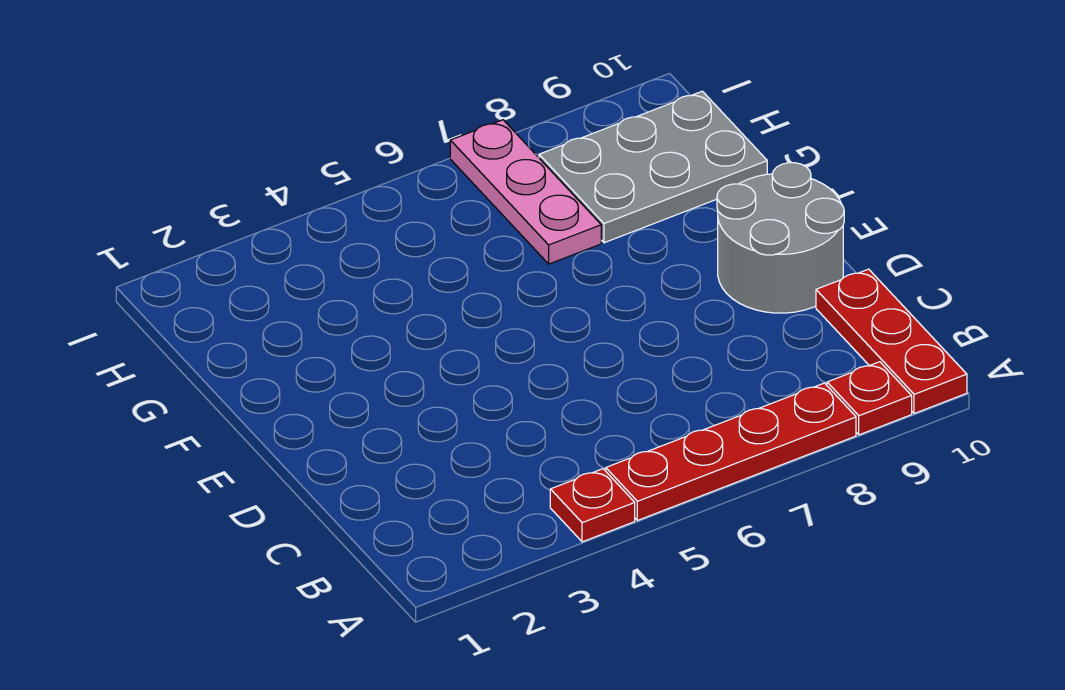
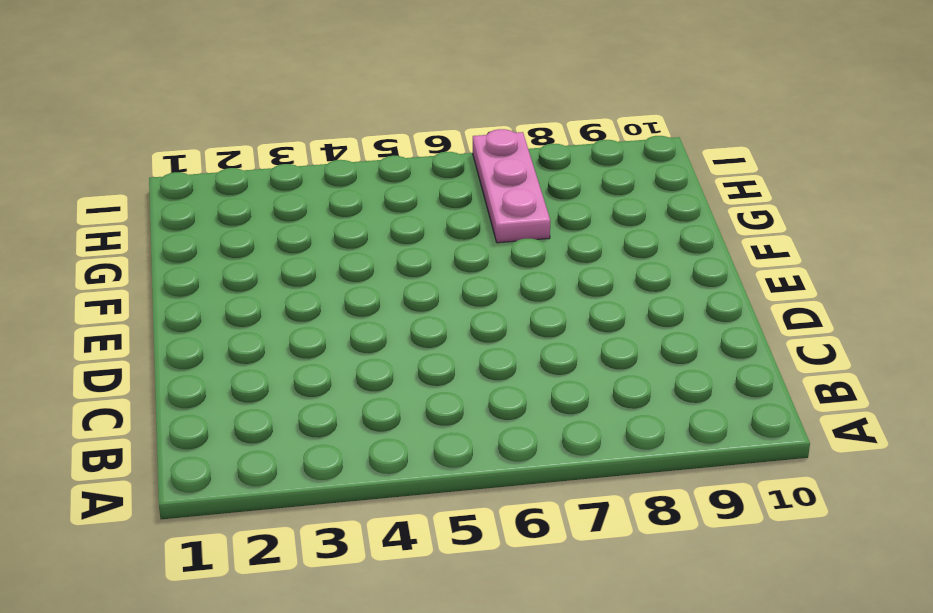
none -> red plate A4 level 1
none -> red plate A5:A8 level 1

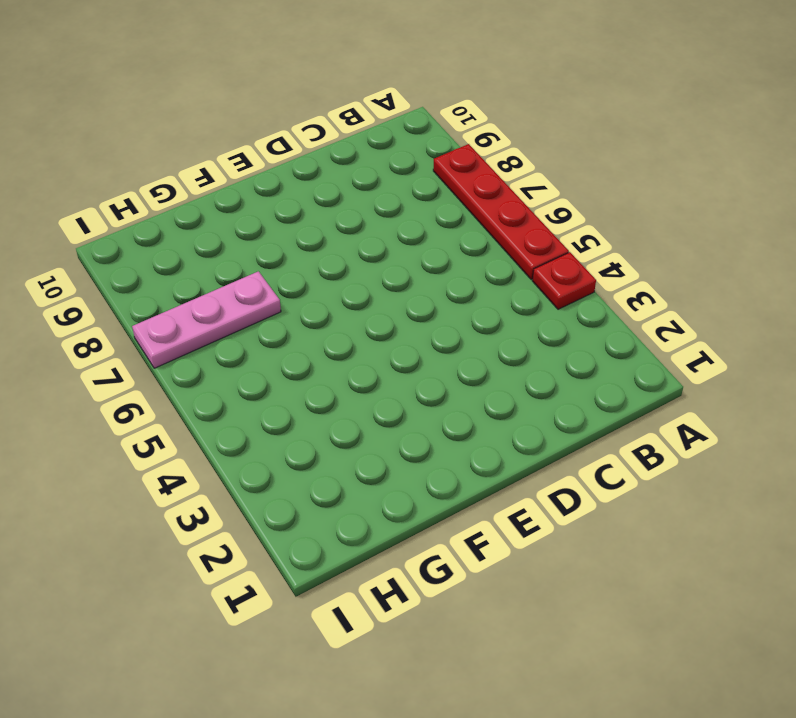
none -> red plate A9 level 1
none -> red plate A10:C10 level 1

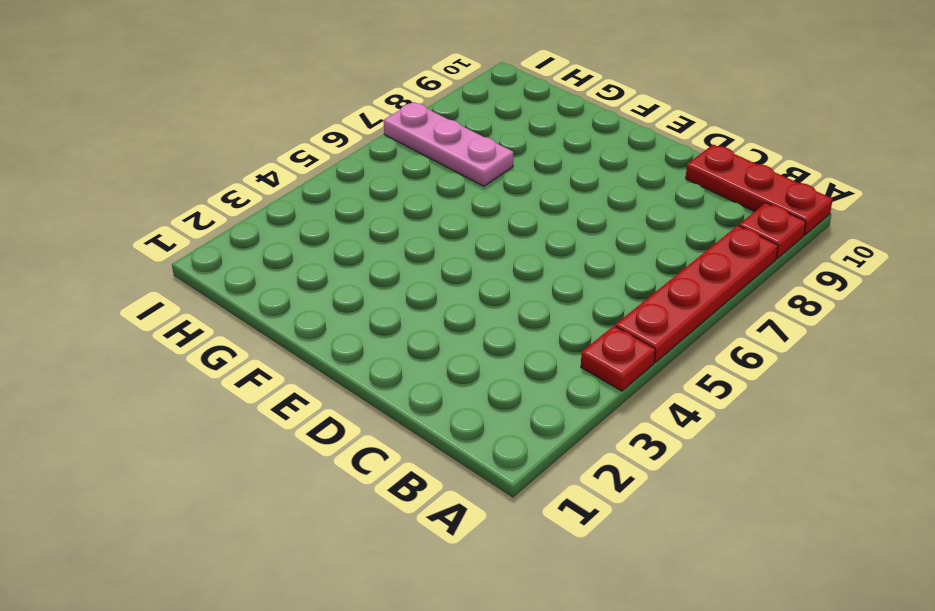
none -> grey round brick D9:E10 level 1
none -> grey plate G8:H10 level 1

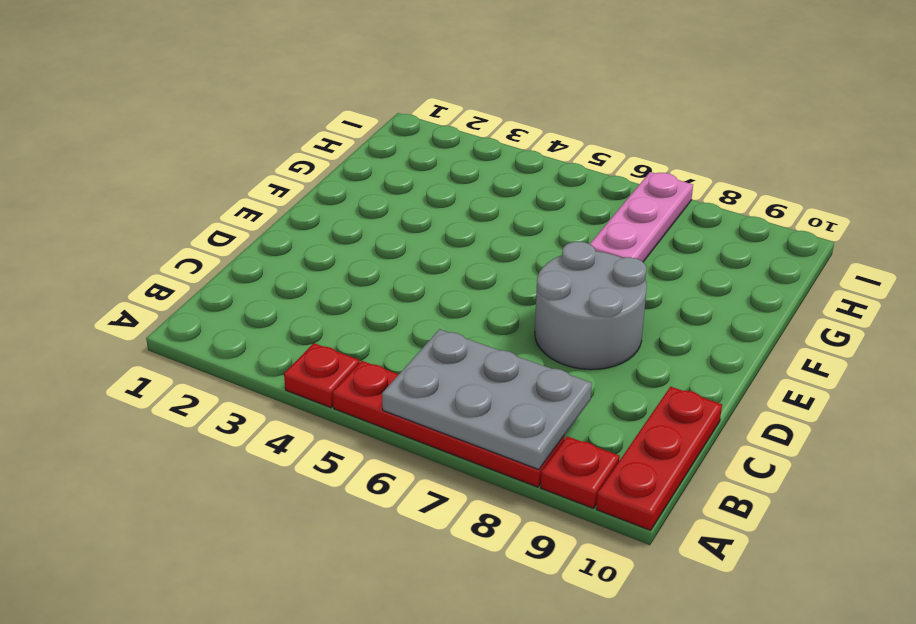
grey plate A6:B8 level 2 -> grey plate G8:H10 level 1
grey round brick D7:E8 level 1 -> grey round brick D9:E10 level 1

